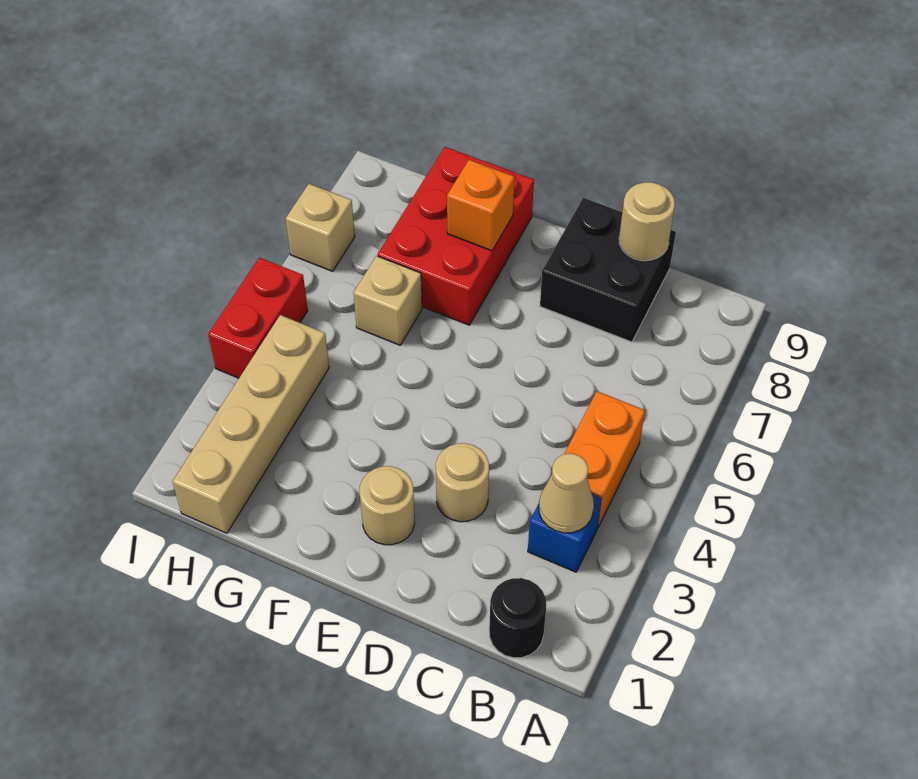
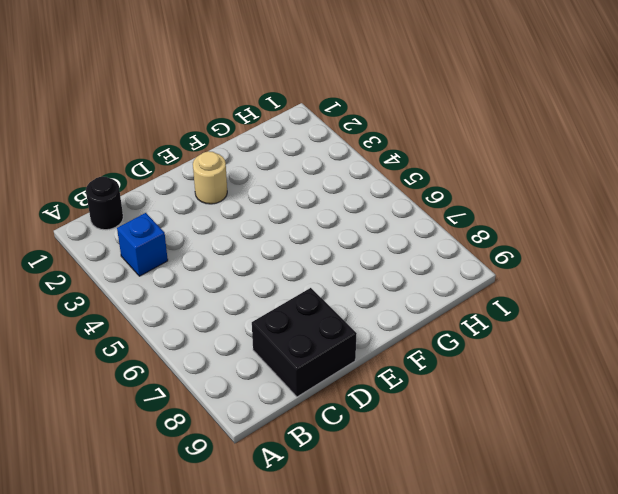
none -> orange brick B4:B5 level 1
none -> tan round brick D3 level 1
none -> red brick F7:G9 level 1

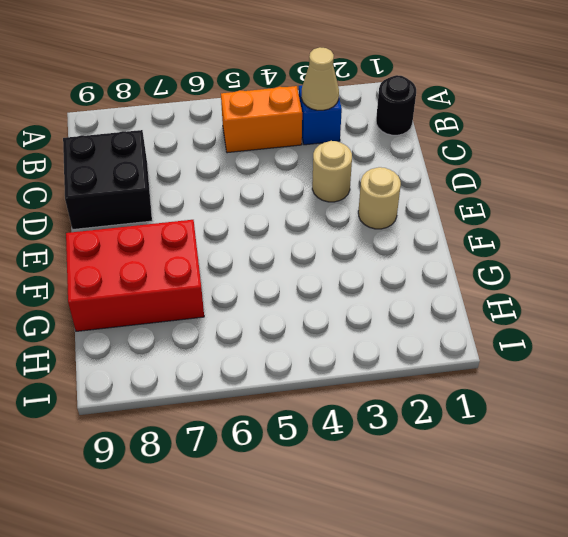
none -> tan brick G6 level 1
none -> tan brick H1:H4 level 1
none -> red brick I4:I5 level 1

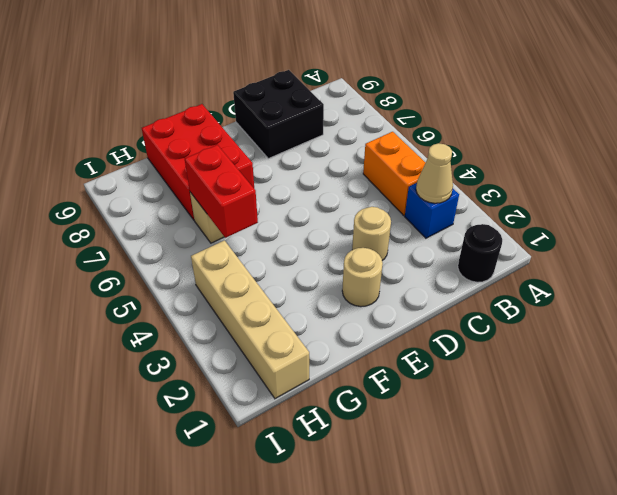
red brick G5:G6 level 2 -> red brick I4:I5 level 1
none -> tan brick I7 level 1
none -> tan round brick C9 level 2
none -> orange brick F8 level 2

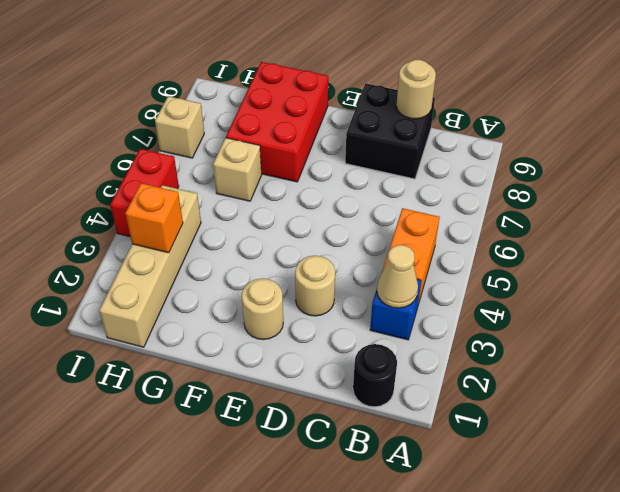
orange brick H3 level 2 -> orange brick F8 level 2

